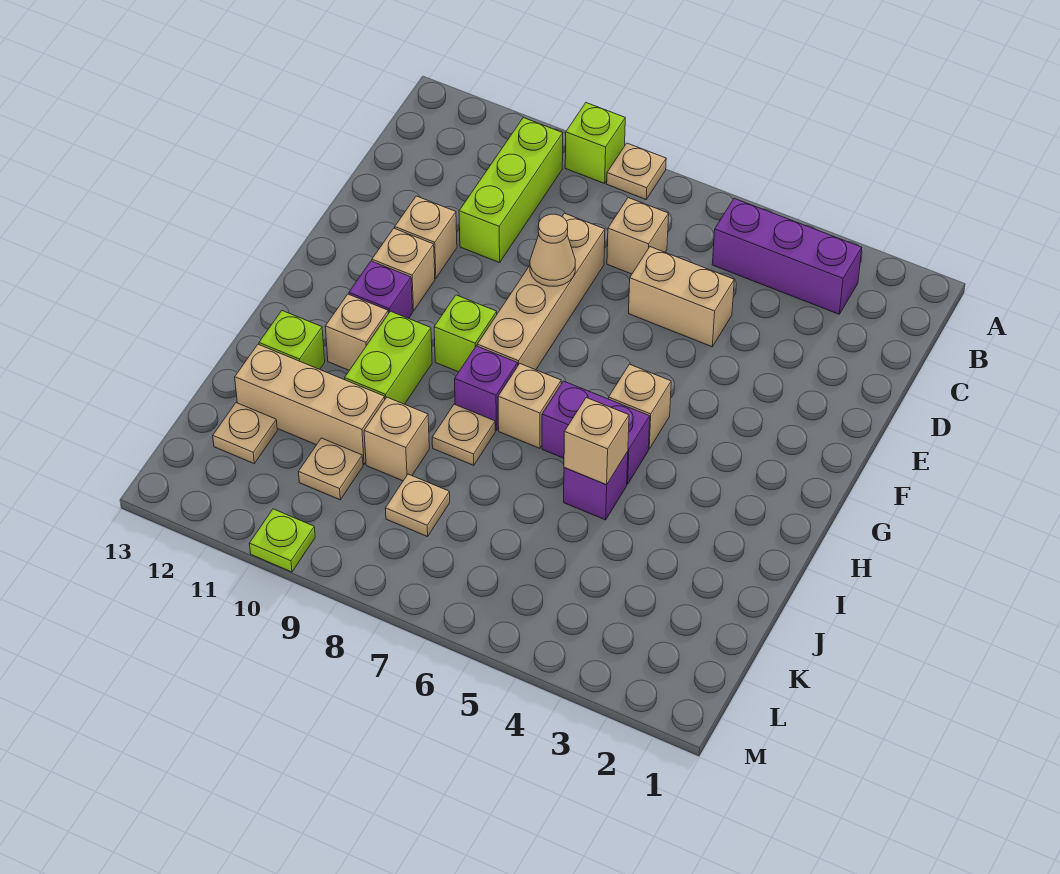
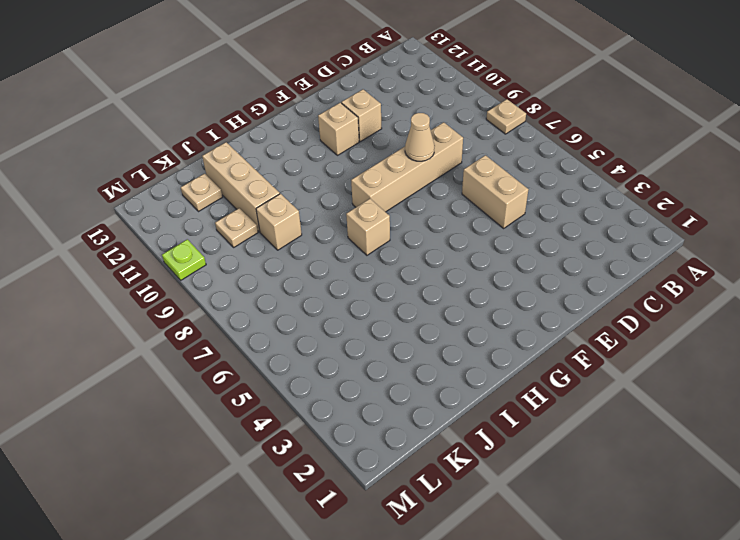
none -> lime brick A9 level 1
none -> purple brick B3:B5 level 1
none -> lime brick B10:D10 level 1

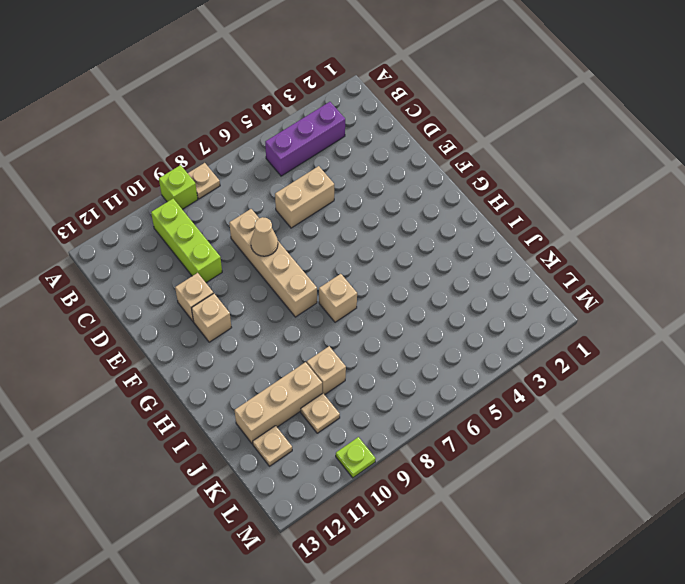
none -> tan brick C7 level 1
none -> tan brick G5 level 1
none -> lime brick G9 level 1

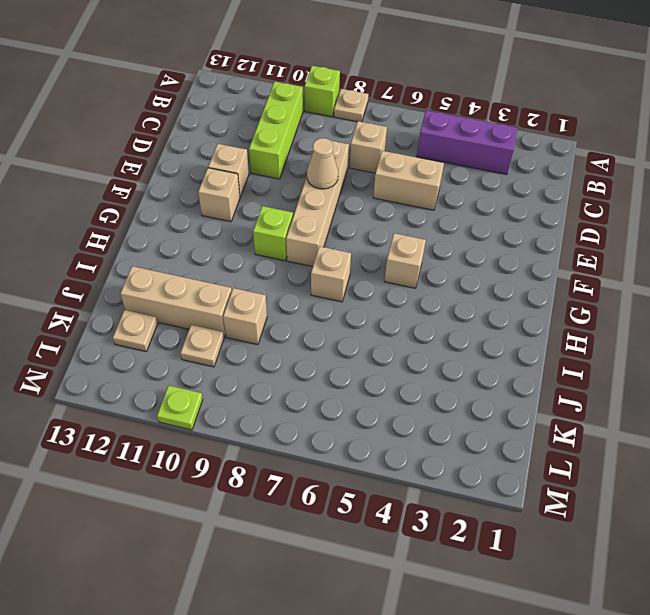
none -> purple brick G11 level 1
none -> purple brick H5:H6 level 1
none -> purple brick H8 level 1

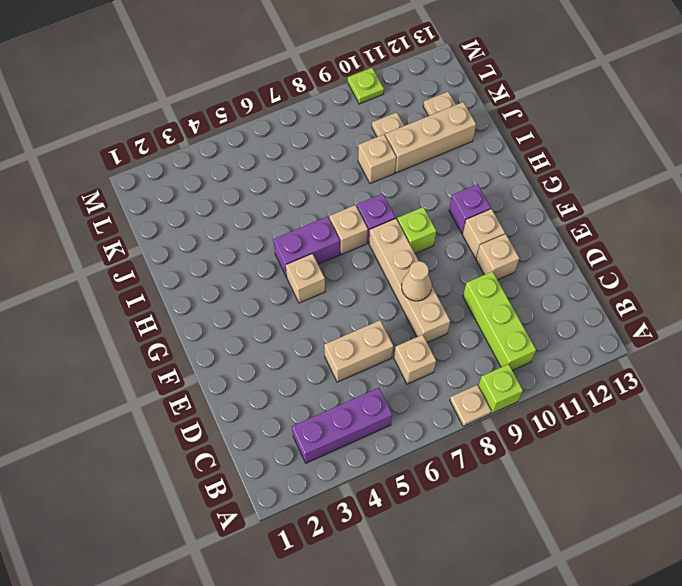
none -> lime brick H10:I10 level 1
none -> tan brick H11 level 1
none -> purple brick I5 level 1

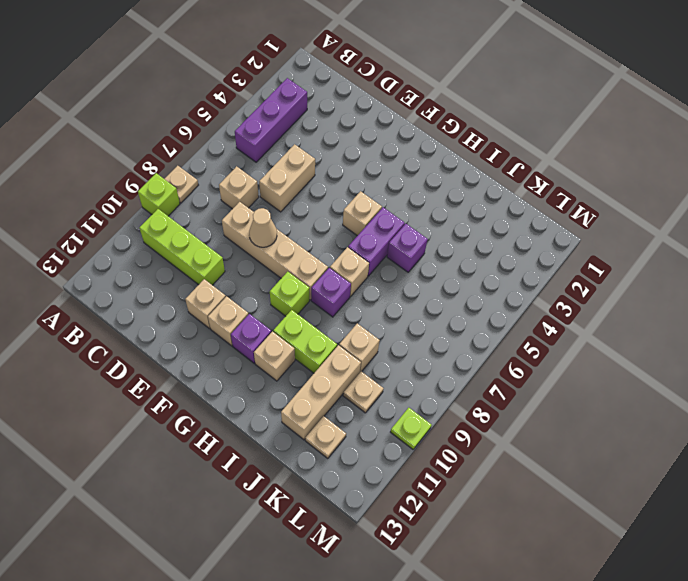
none -> tan plate I8 level 1
none -> lime brick I12 level 1
none -> tan plate K8 level 1

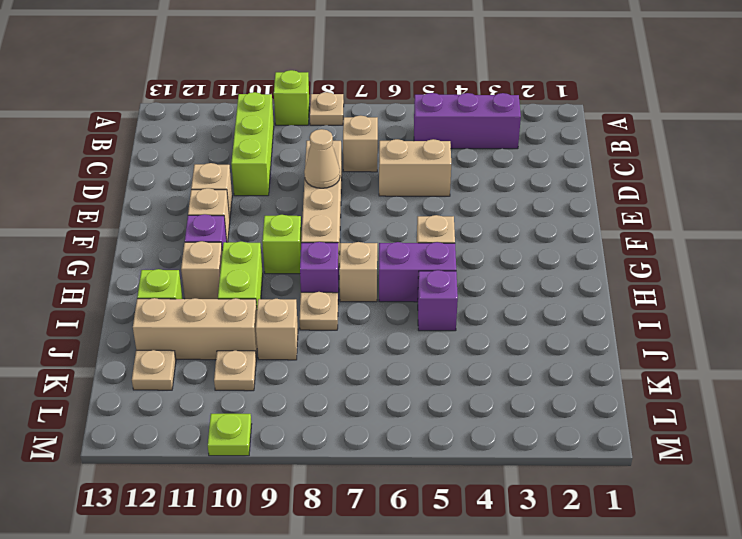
none -> tan plate K8 level 1
none -> tan brick I5 level 2

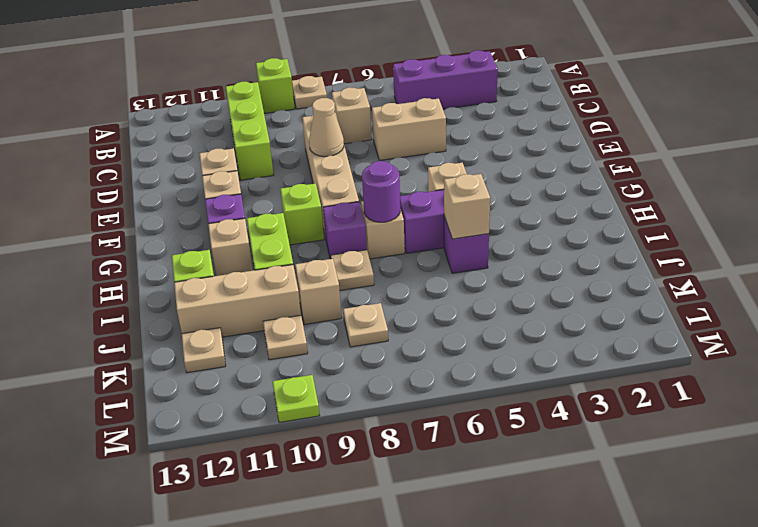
purple round brick H7 level 2 -> none

